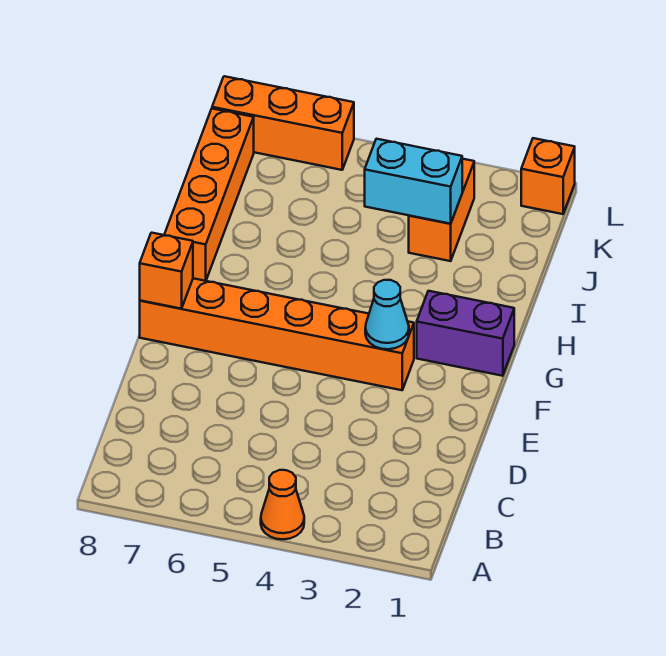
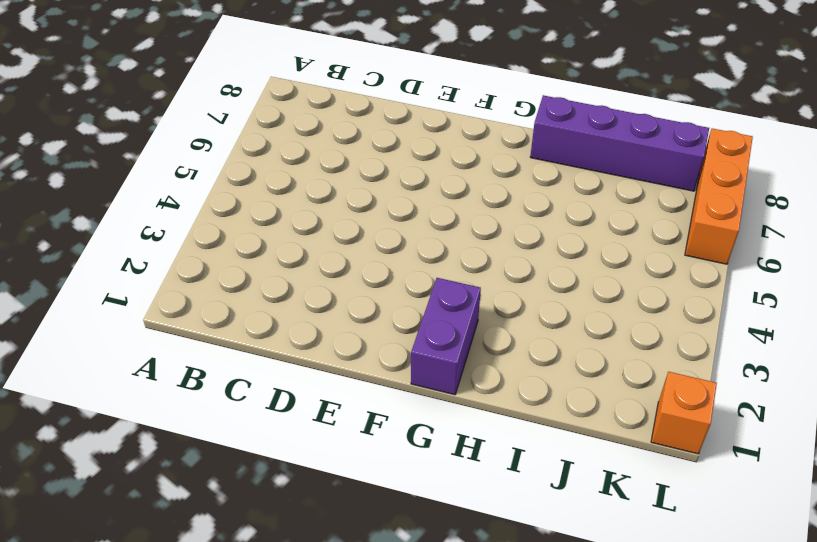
purple brick H8:K8 level 1 -> orange brick H8:K8 level 1
none -> orange cone A4 level 1
none -> orange brick F3:F8 level 1

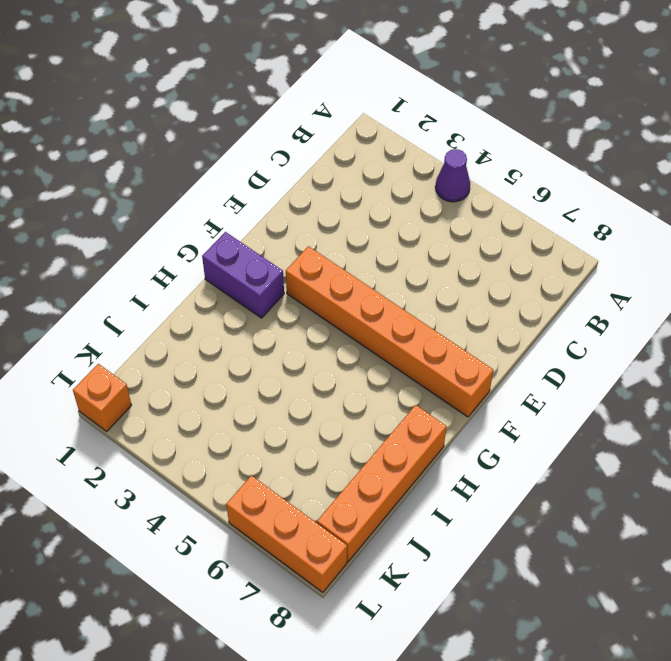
purple cone A4 level 1 -> orange cone A4 level 1
none -> orange brick J3:K3 level 1
none -> cyan cone F3 level 2

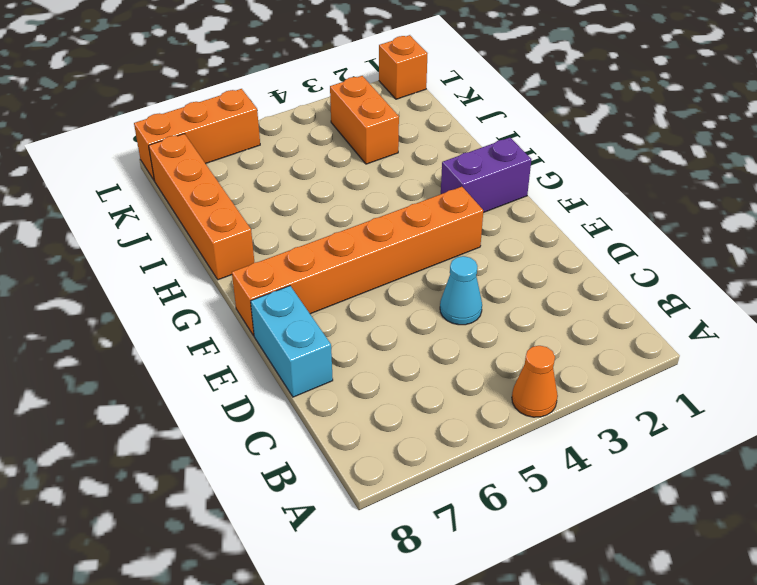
cyan cone D4 level 1 -> cyan cone F3 level 2
cyan brick D8:E8 level 1 -> cyan brick J3:J4 level 2
none -> orange brick F8 level 2

